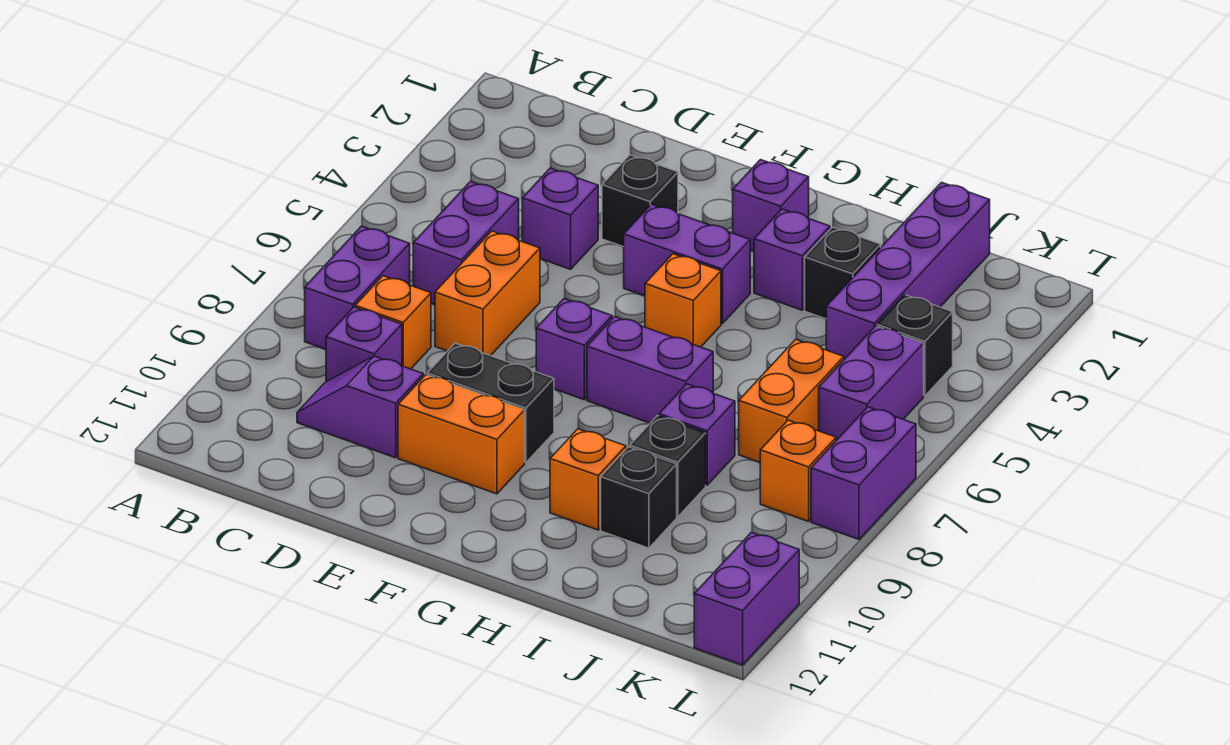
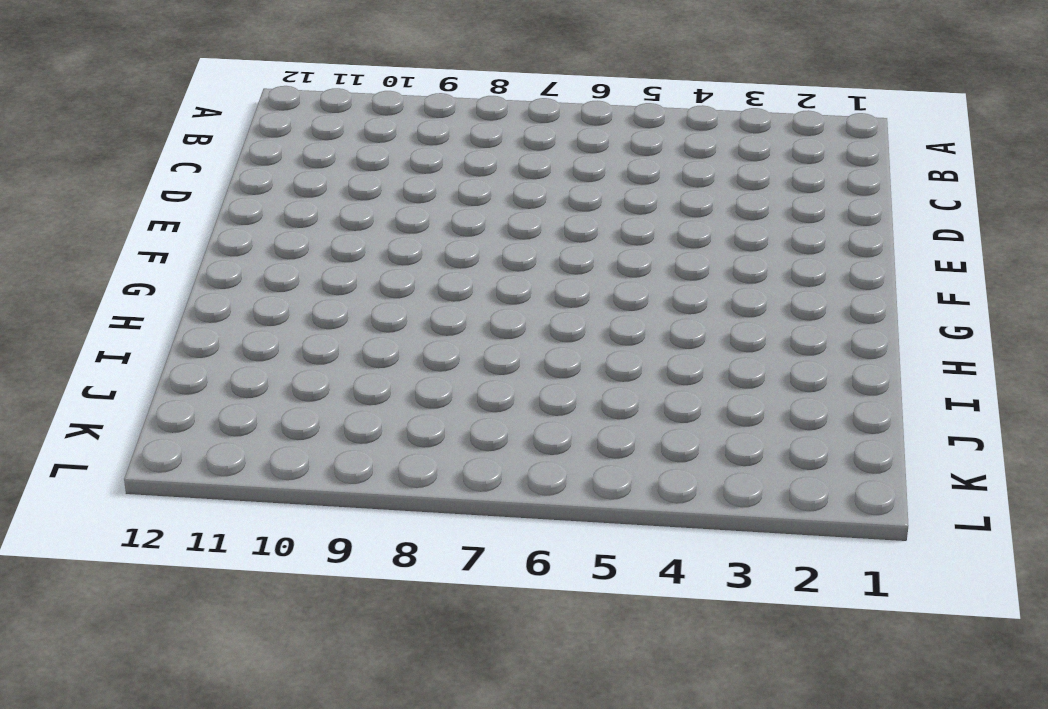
none -> purple brick B7:B8 level 1
none -> purple brick C5:C6 level 1
none -> orange brick C8 level 1

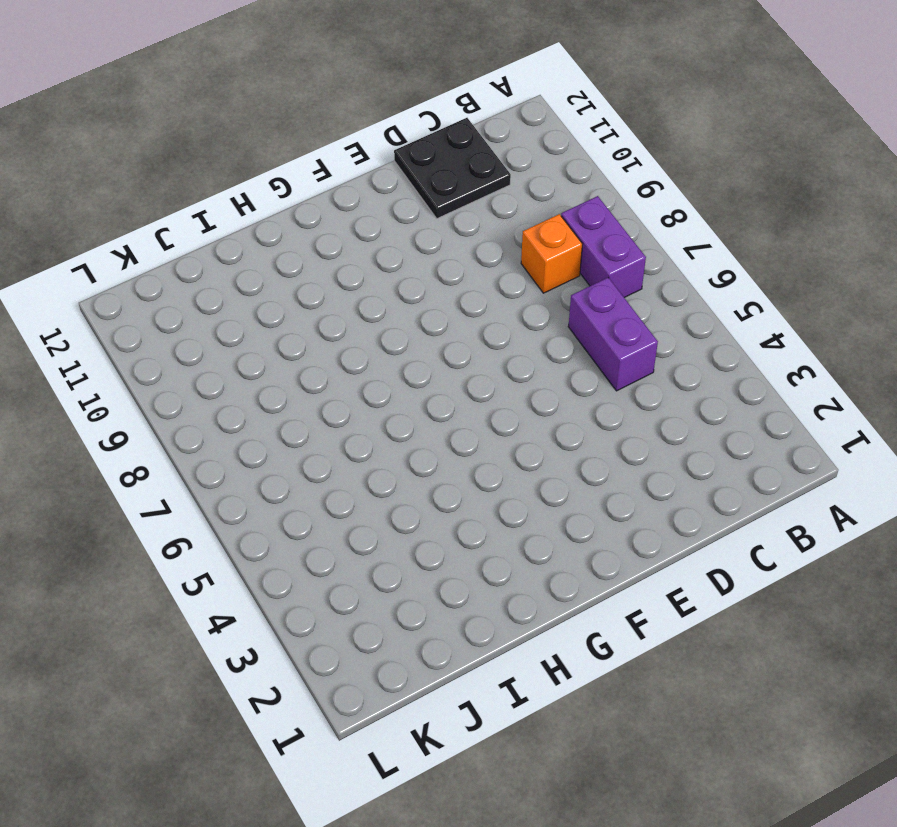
black plate C11:D12 level 1 -> none
none -> purple brick C9 level 1
none -> purple slope C10:D10 level 1 top D
none -> purple brick D4 level 1

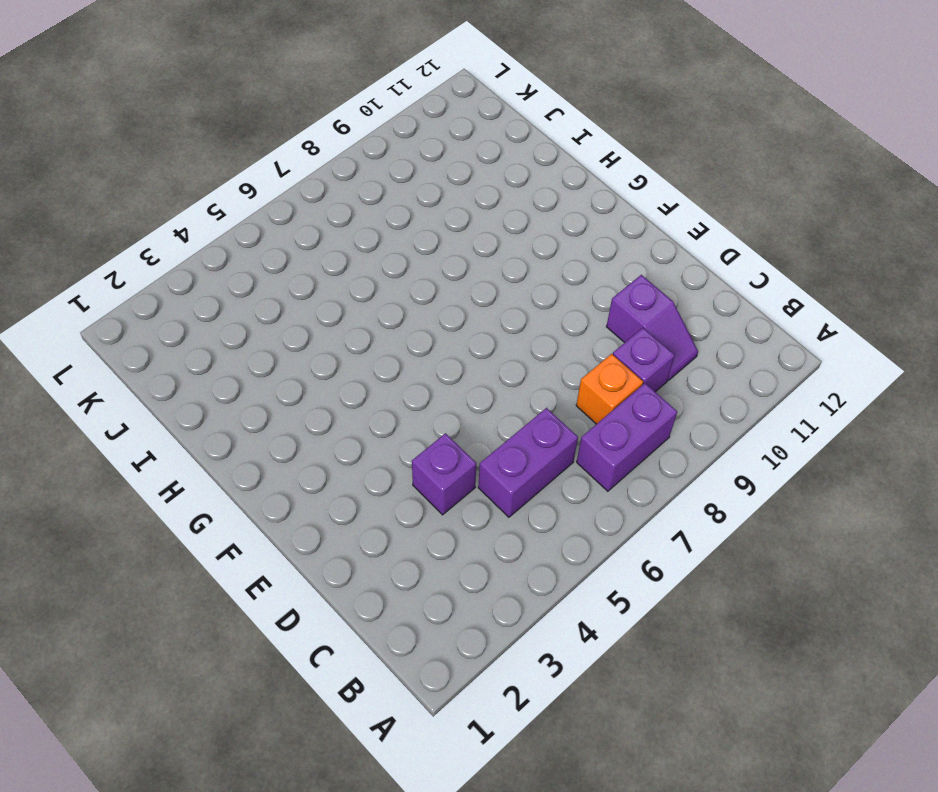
none -> orange brick D6:D7 level 1
none -> black brick E3 level 1
none -> black brick E9:F9 level 1

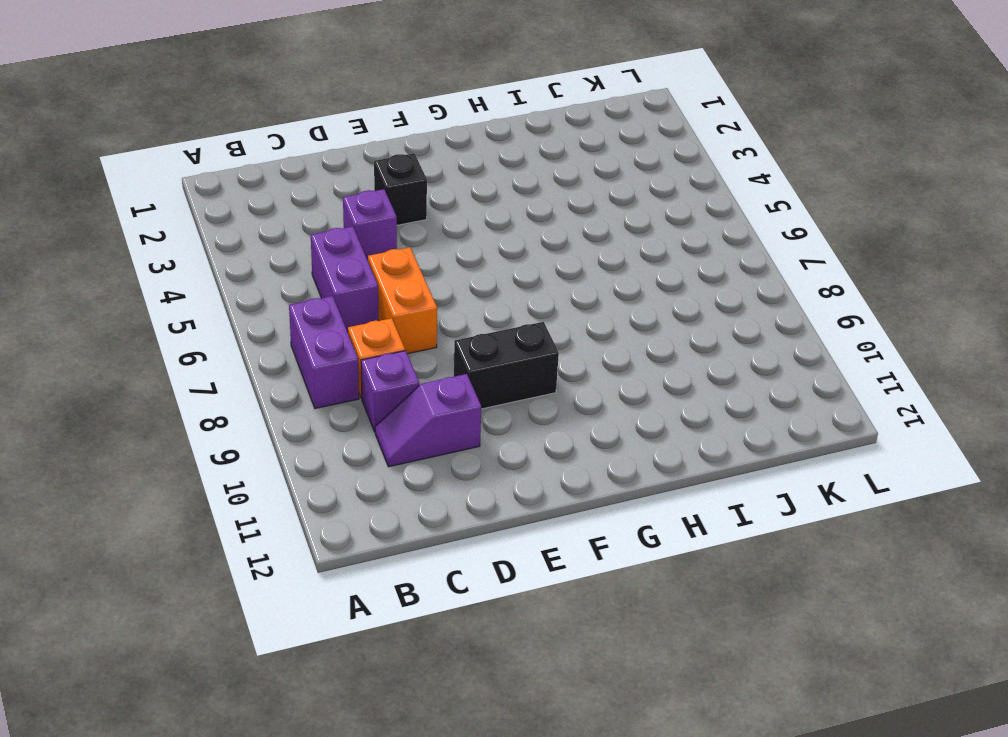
none -> orange brick E10:F10 level 1
none -> purple brick F4:G4 level 1
none -> purple brick F7 level 1

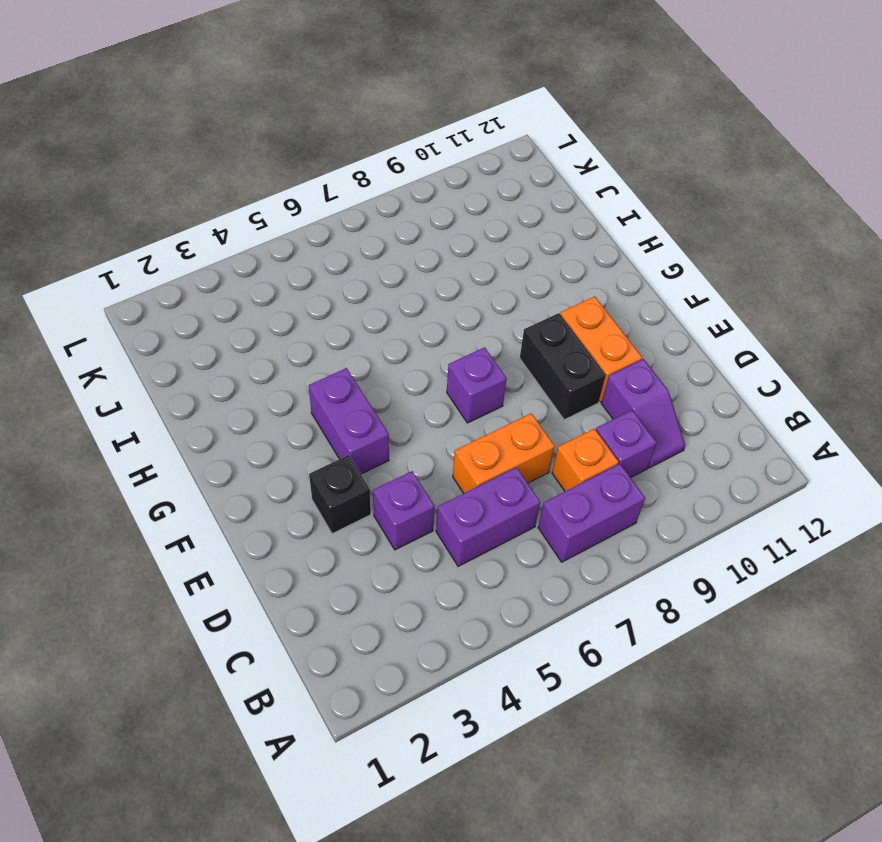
none -> purple brick G2 level 1
none -> orange brick G5 level 1
none -> purple brick G7:H7 level 1

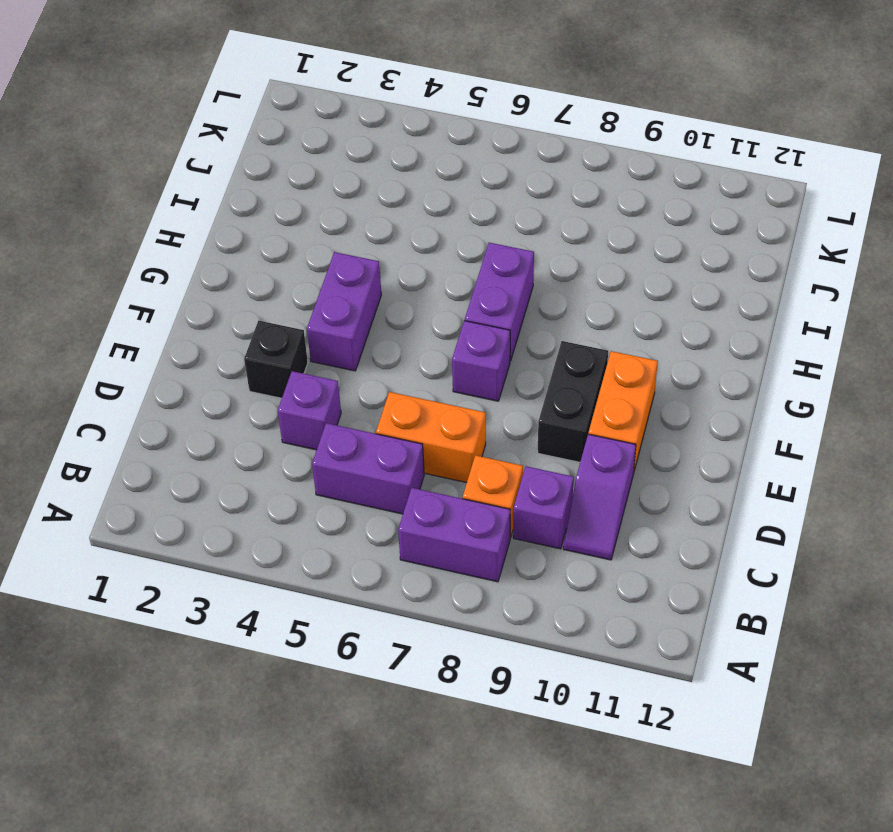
none -> purple brick G2 level 1
none -> orange brick G5 level 1
none -> purple brick H3 level 1

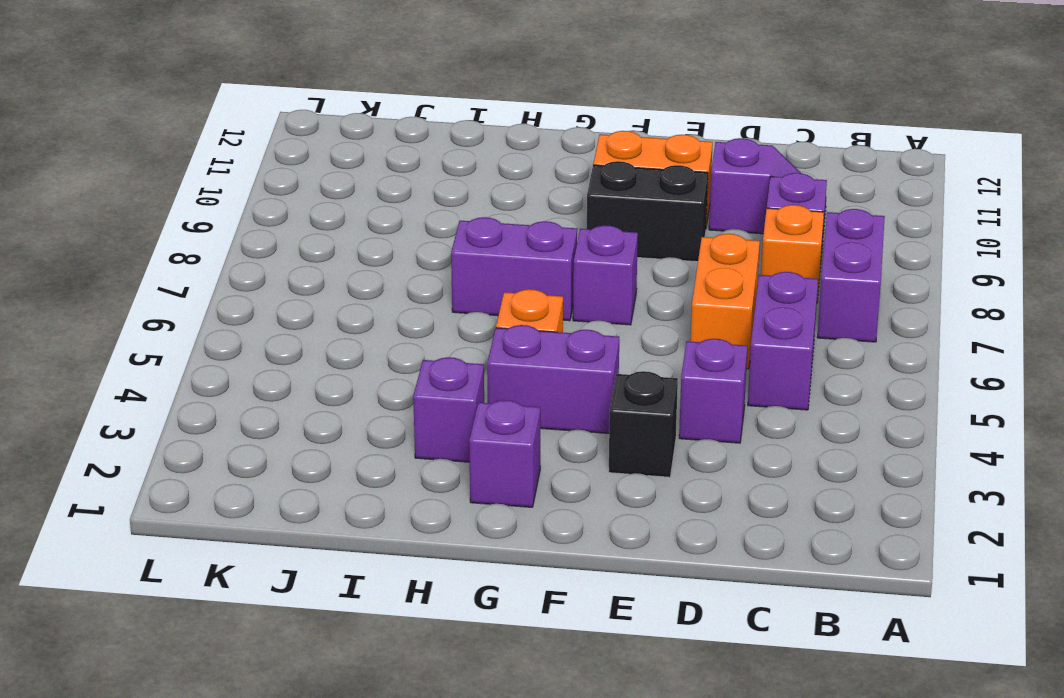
none -> orange brick H10 level 1
none -> black brick I3 level 1
none -> purple brick I8 level 1

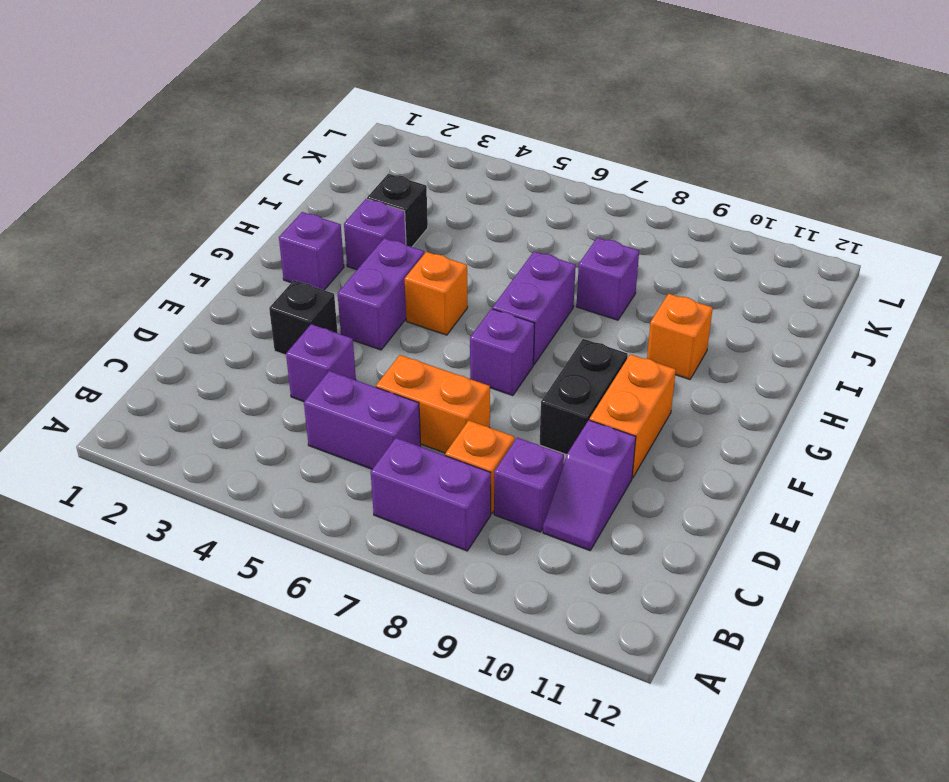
none -> black brick I9 level 1
none -> black brick I10 level 1
none -> purple brick J1:J4 level 1

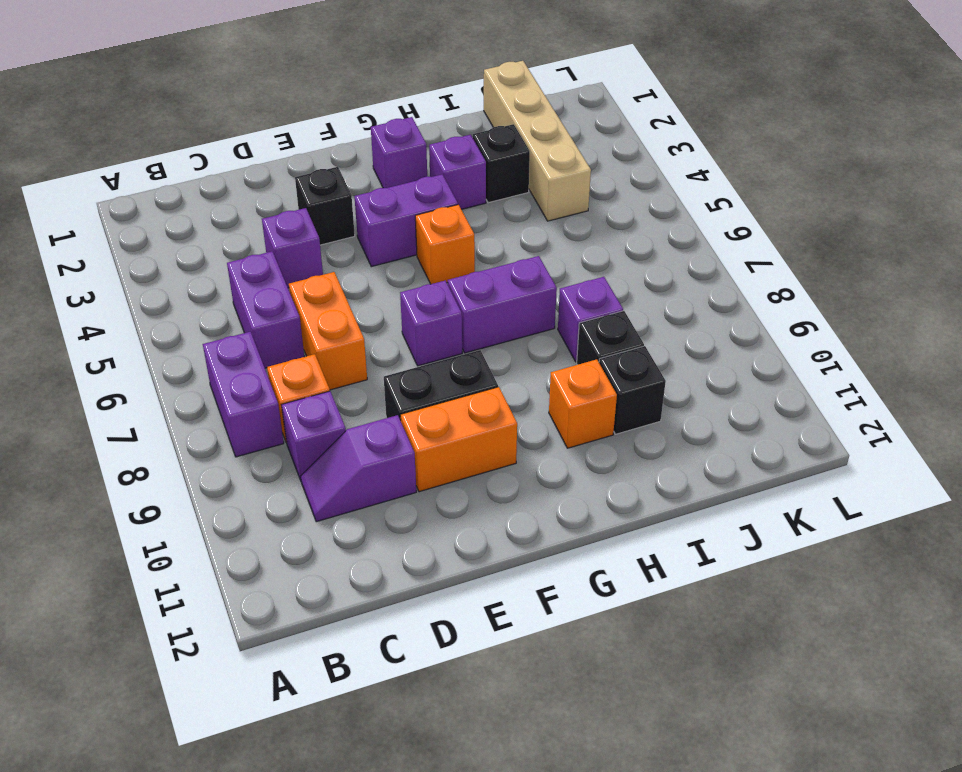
tan brick J1:J4 level 1 -> purple brick J1:J4 level 1
none -> orange brick J6:J7 level 1
none -> black brick K4 level 1
none -> purple brick K5:K6 level 1

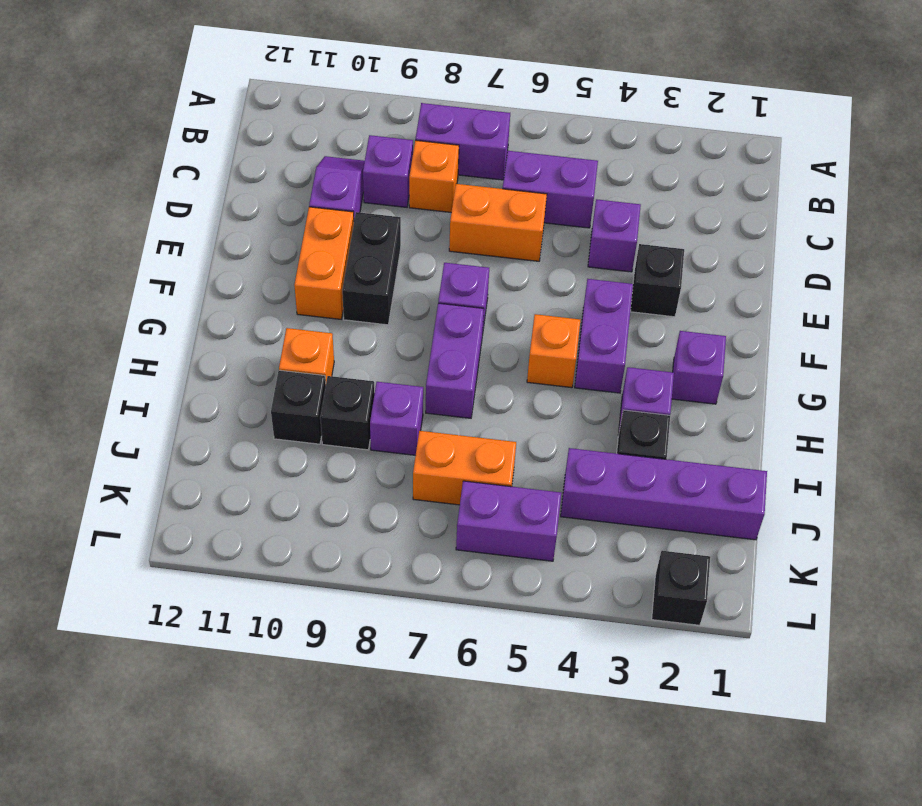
black brick L2 level 1 -> black brick K4 level 1
none -> orange brick K8 level 1
none -> purple brick L7:L8 level 1
none -> purple brick L11:L12 level 1

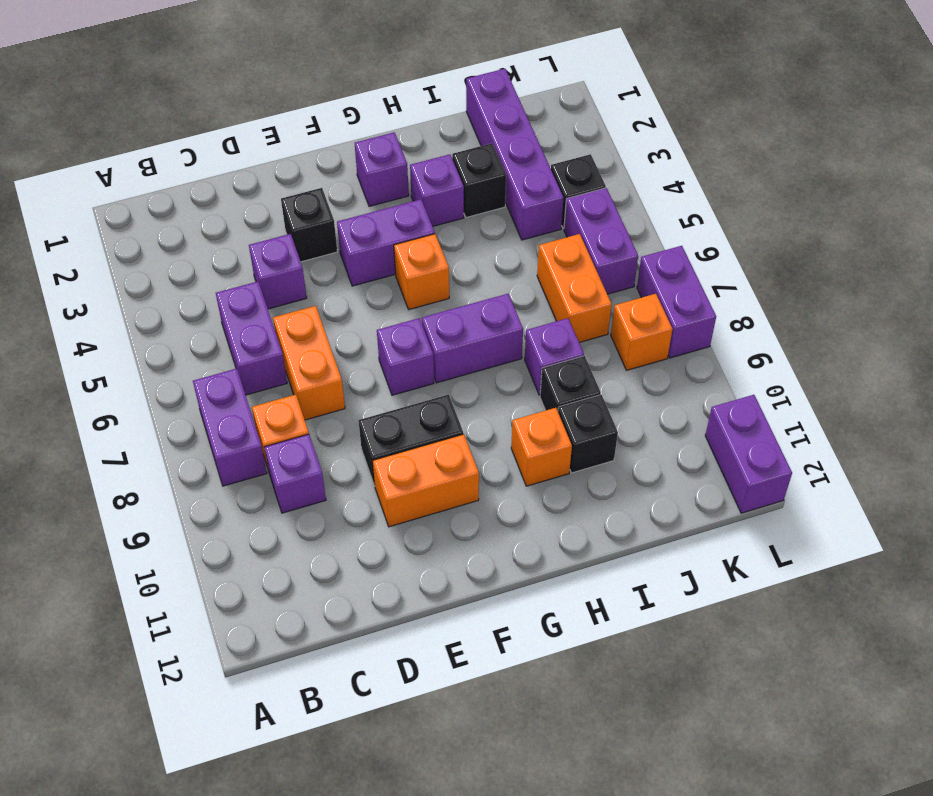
none -> purple slope C10:D10 level 1 top D

